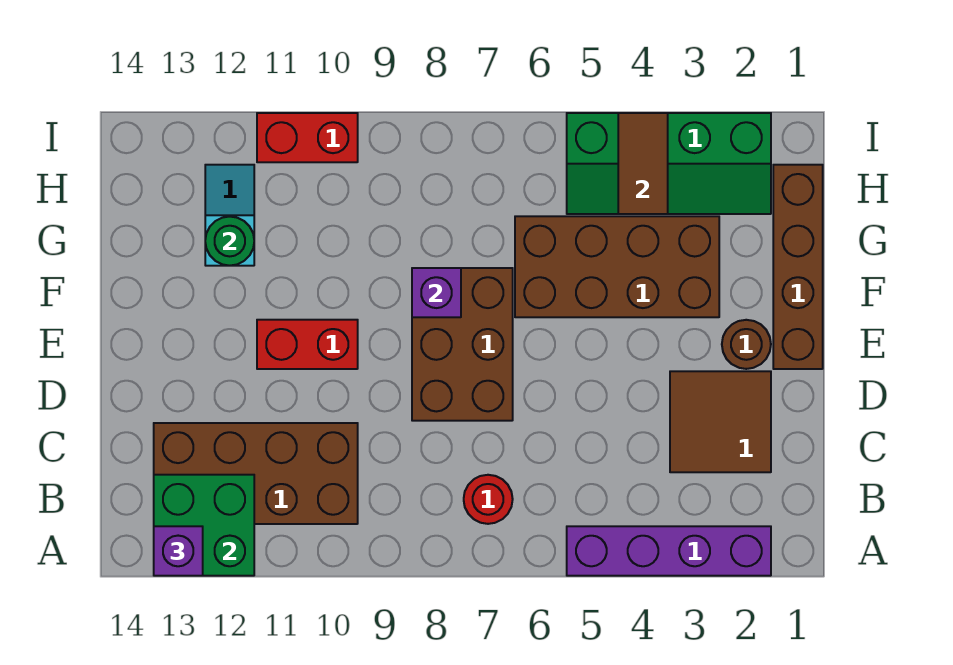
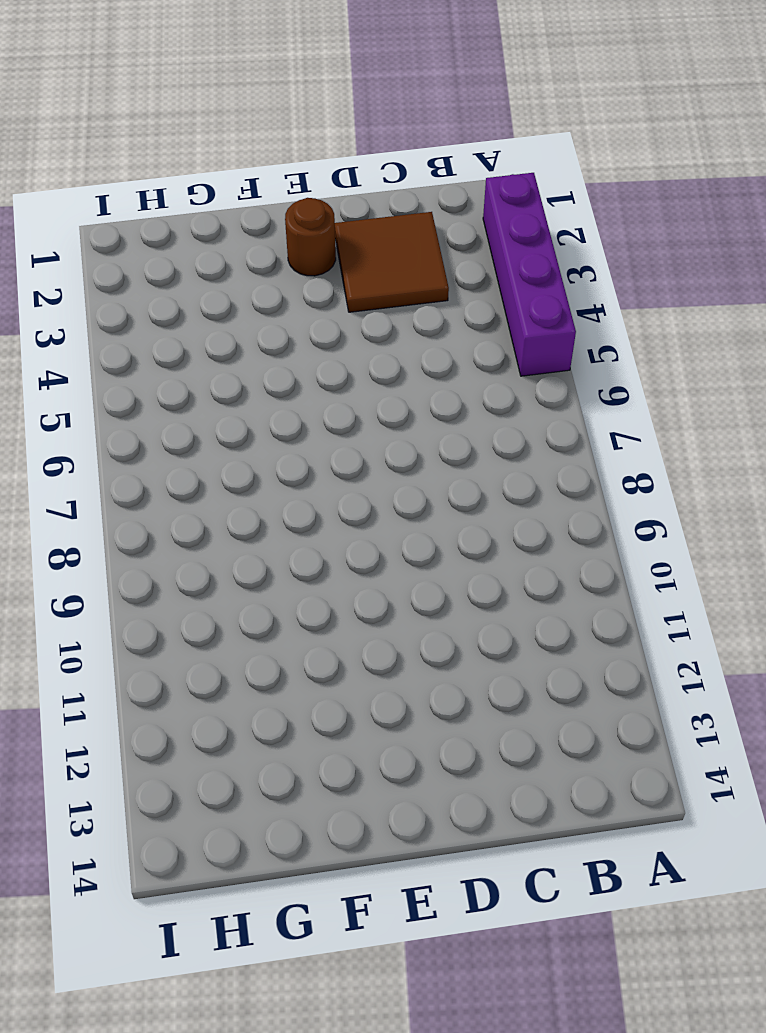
none -> red round brick B7 level 1
none -> brown brick B10:C13 level 1
none -> brown brick D7:F8 level 1

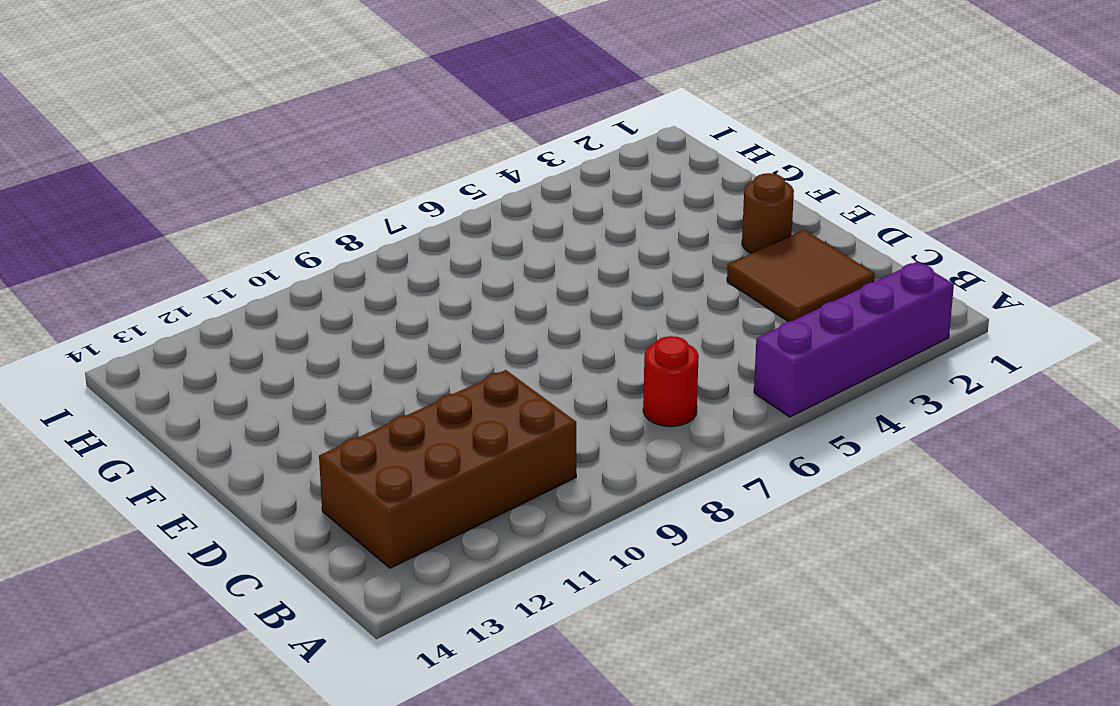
none -> brown brick D7:F8 level 1
none -> brown brick E1:H1 level 1
none -> red brick E10:E11 level 1

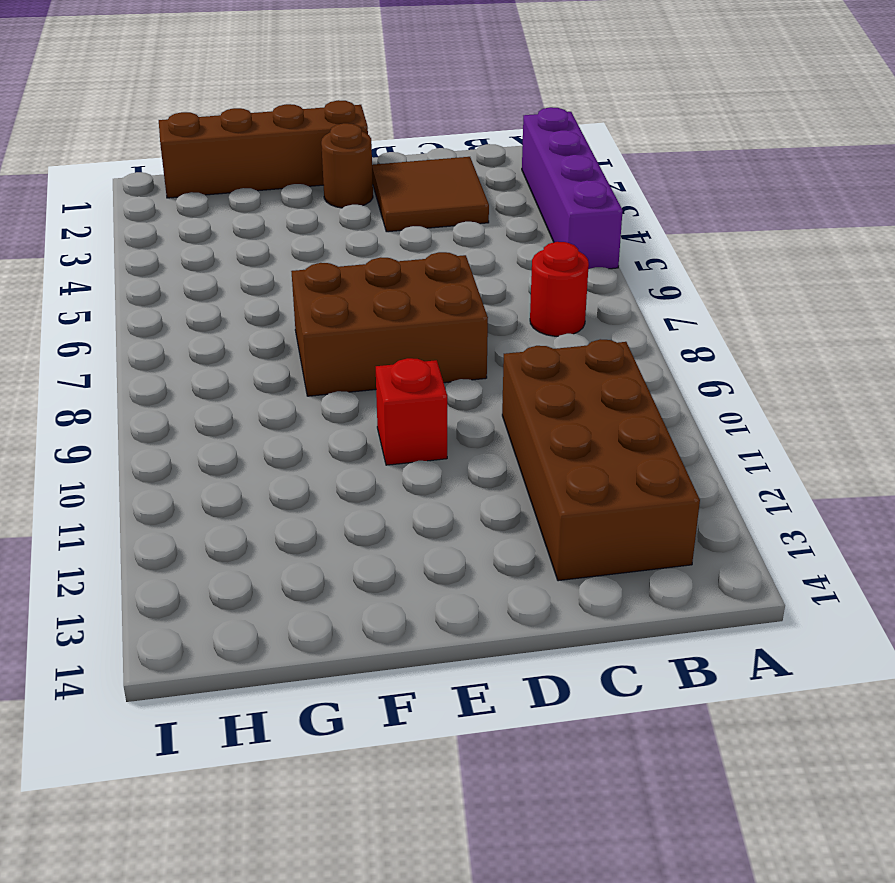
red brick E10 level 1 -> red brick E10:E11 level 1
none -> brown brick F3:G6 level 1
none -> cyan slope G12:H12 level 1 top G
none -> green slope H2:I5 level 1 top I

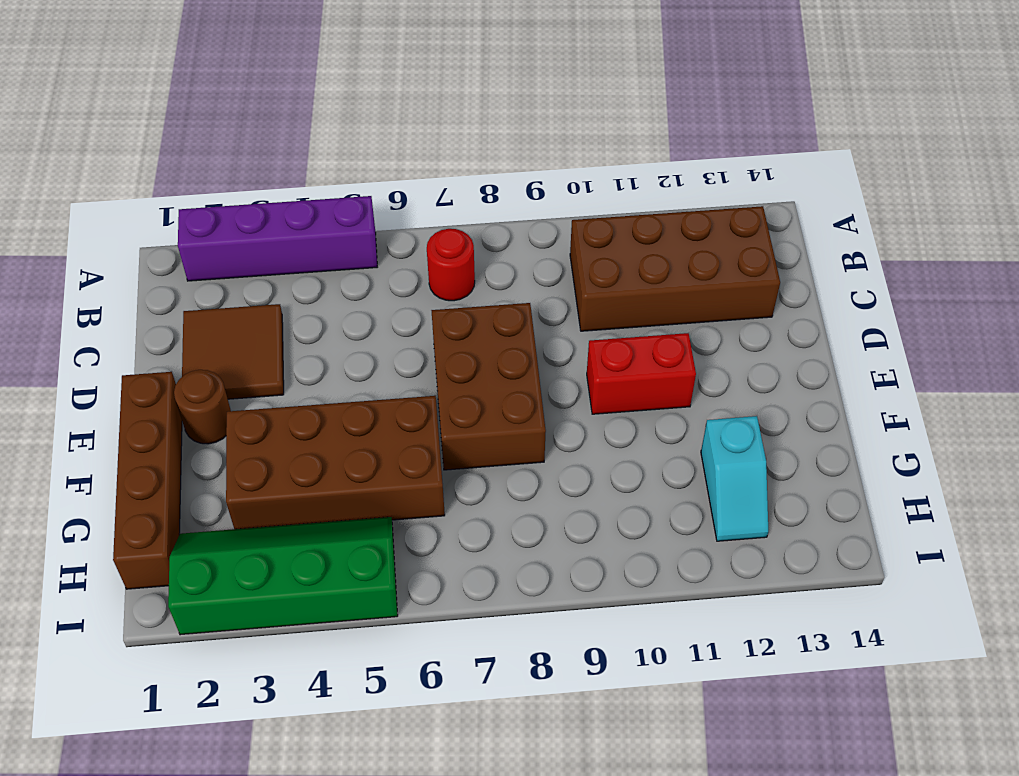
none -> red brick I10:I11 level 1
none -> green brick A12:B13 level 2
none -> purple brick F8 level 2

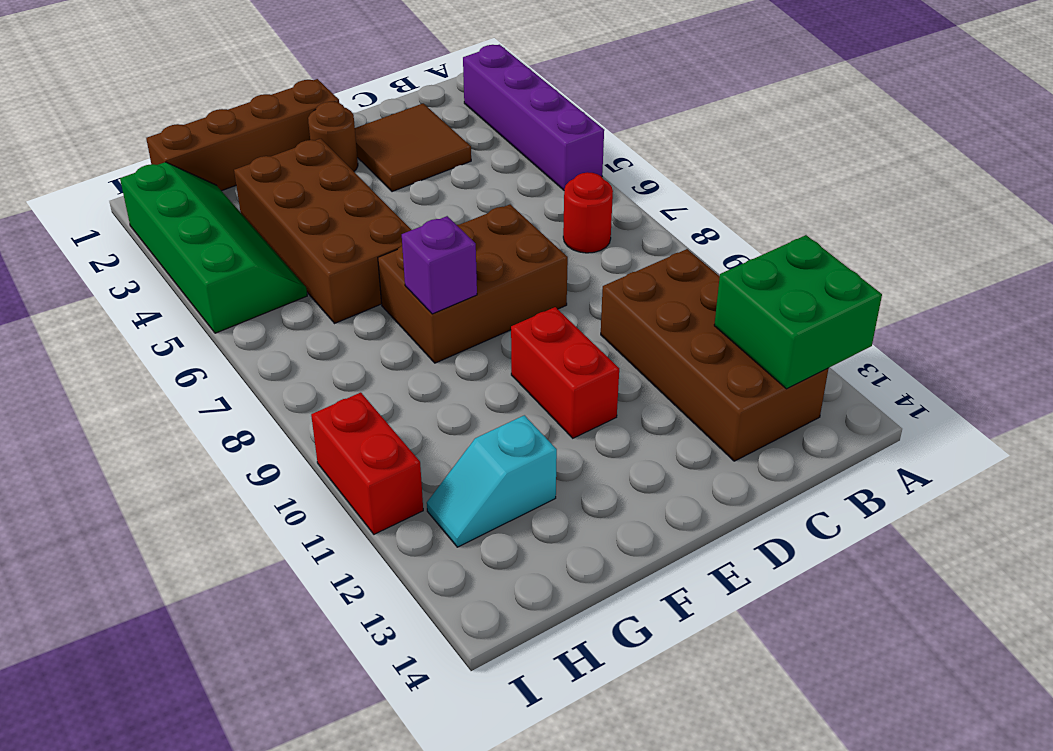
none -> green round brick G12 level 2
none -> brown tile H4:I4 level 2
none -> purple brick A13 level 3

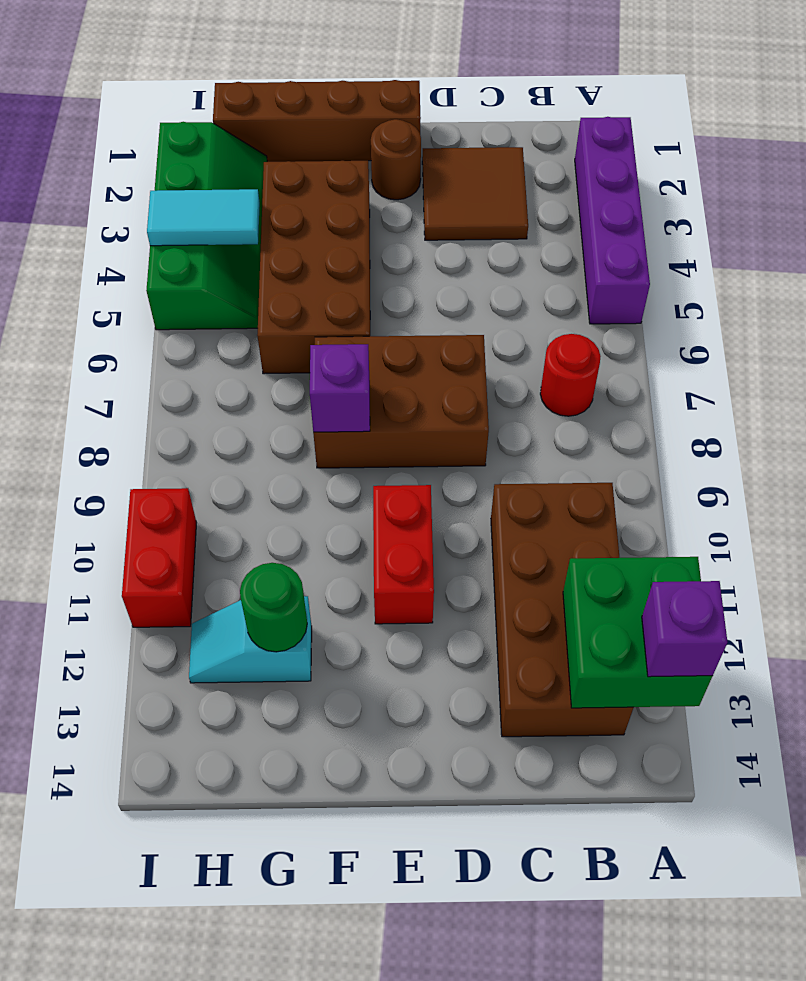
cyan tile H4:I4 level 2 -> brown tile H4:I4 level 2

